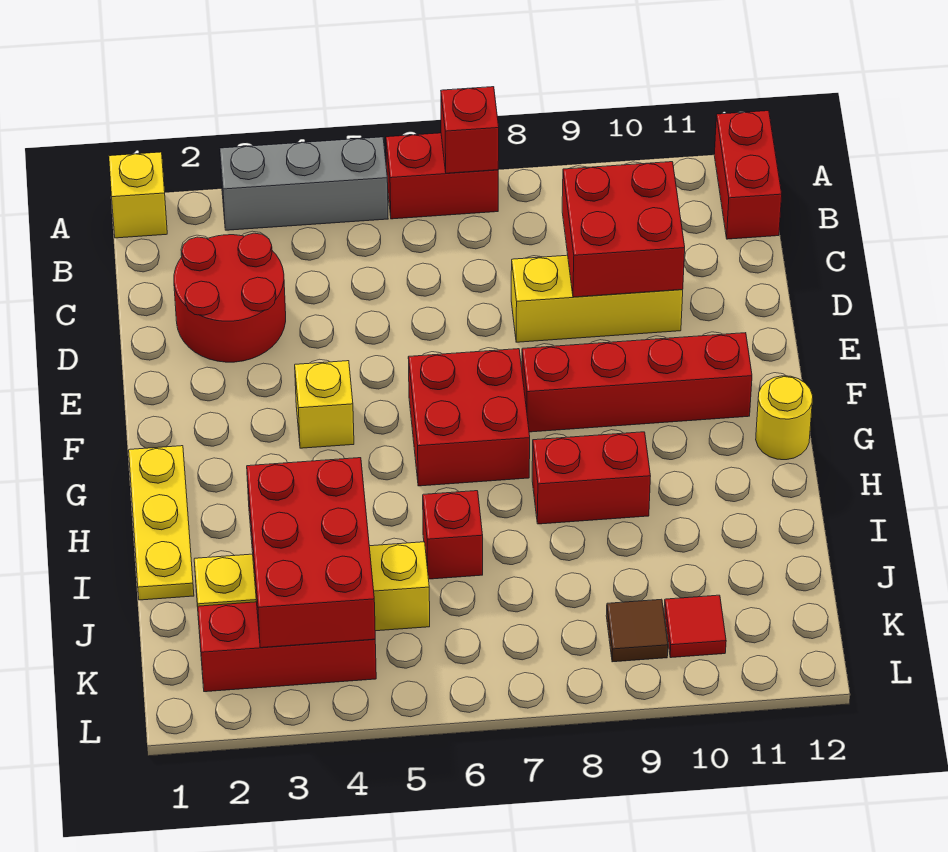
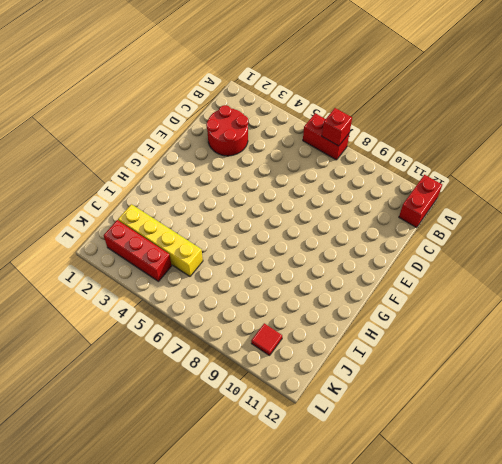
none -> yellow brick A1 level 1
none -> grey brick A3:A5 level 1
none -> yellow brick D8:D10 level 1

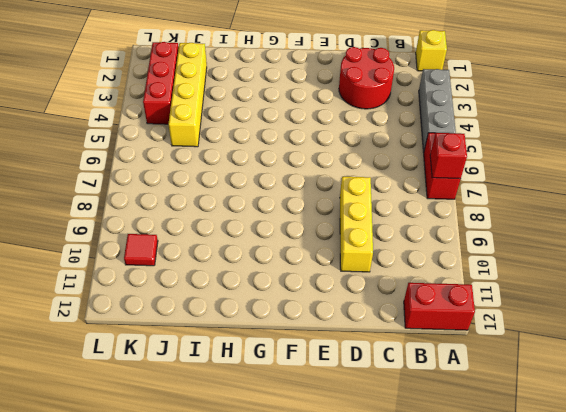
none -> yellow brick F4 level 1
none -> red brick F6:G7 level 1
none -> red brick F8:F11 level 1

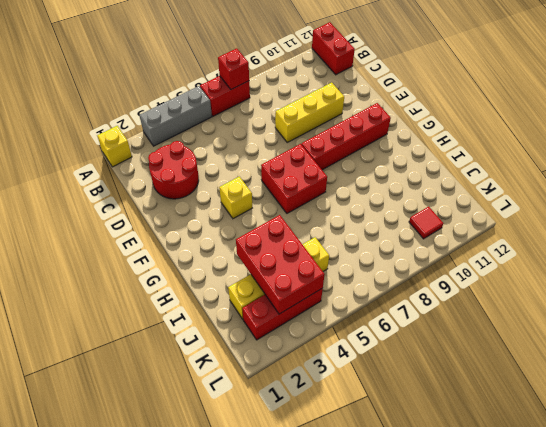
none -> yellow plate G1:I1 level 1
none -> yellow round brick G12 level 1
none -> red brick H8:H9 level 1

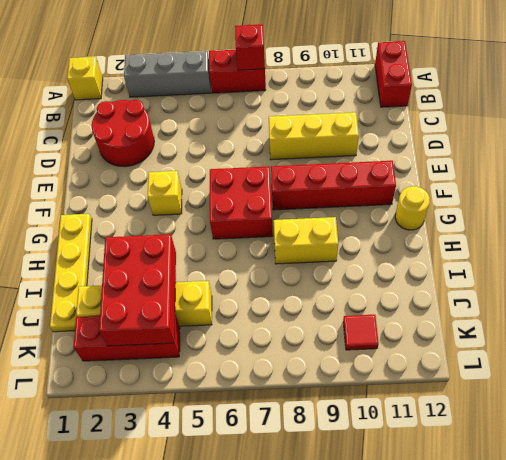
yellow plate G1:J1 level 1 -> yellow plate G1:I1 level 1
yellow brick H8:H9 level 1 -> red brick H8:H9 level 1
none -> red brick I6 level 1
none -> brown tile K9 level 1
none -> red brick C9:D10 level 2

